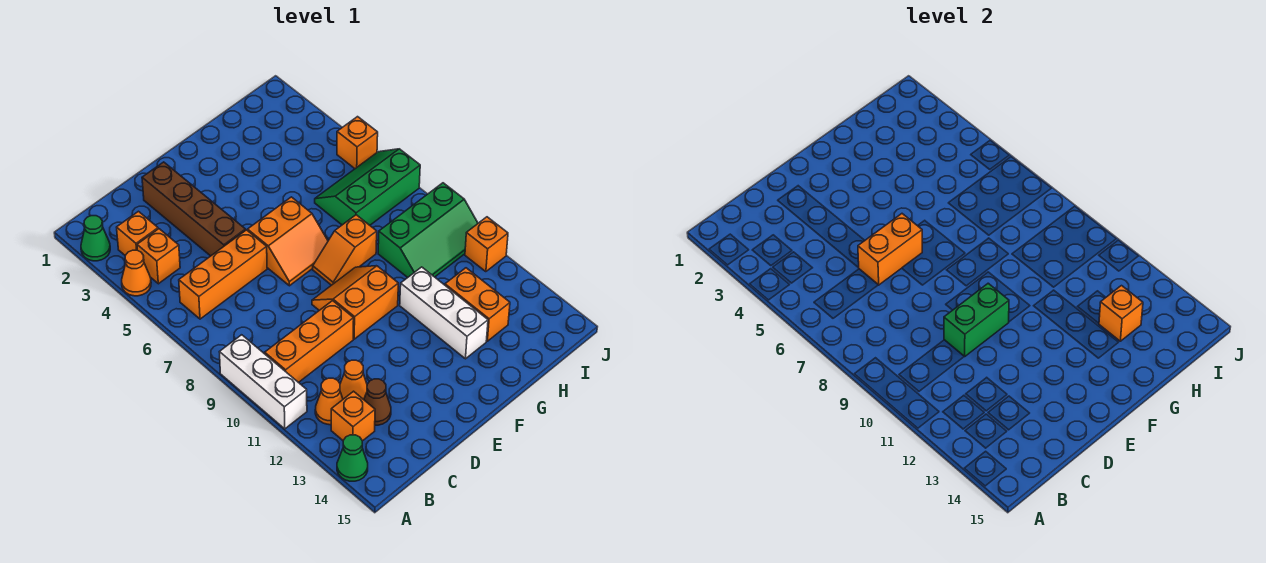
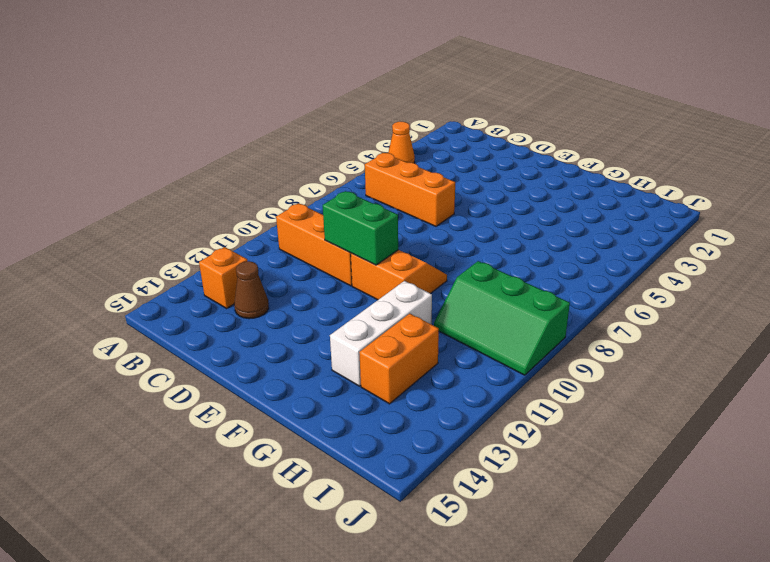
none -> green cone A2 level 1
none -> white brick A9:A11 level 1
none -> green cone A14 level 1

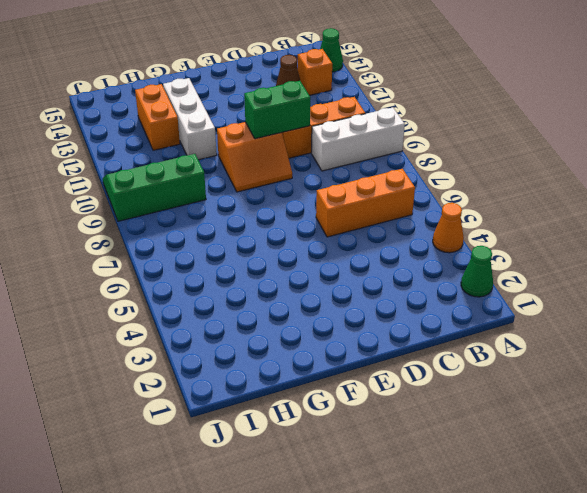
white brick A9:C9 level 1 -> white brick A9:A11 level 1
none -> orange brick B3 level 1
none -> orange brick B4 level 1
none -> orange cone B12 level 1

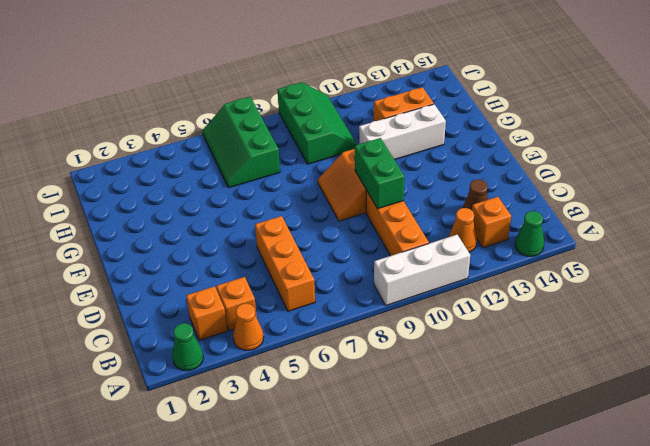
none -> orange cone C12 level 1
none -> brown brick D2:D5 level 1
none -> orange slope E6:F7 level 1 top 6

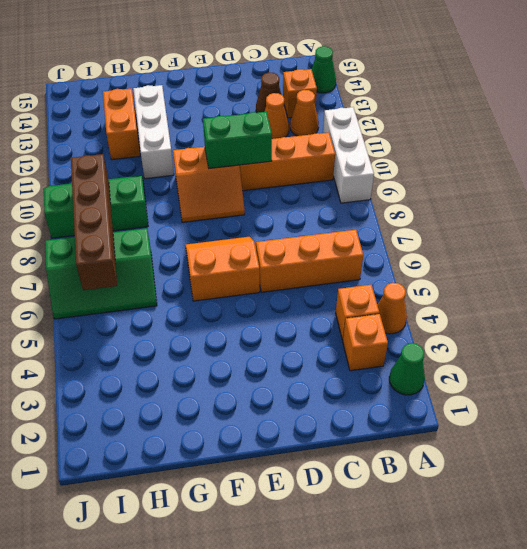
brown brick I6:I9 level 2 -> brown brick D2:D5 level 1
none -> orange slope F8:G8 level 1 top G
none -> orange brick J5 level 1
none -> orange brick J11 level 1

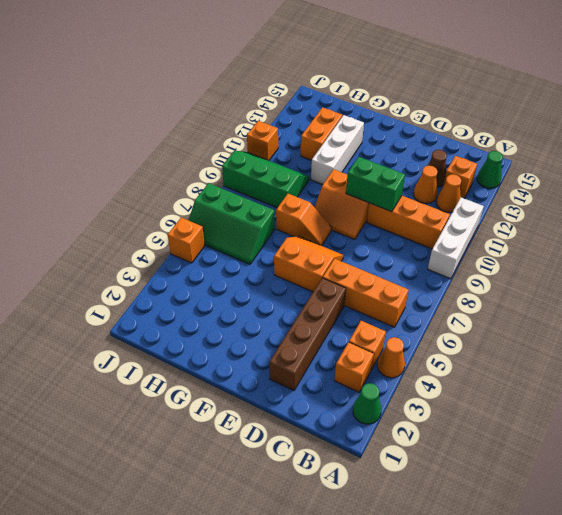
none -> orange brick D6:E6 level 2
none -> orange brick H13 level 2

